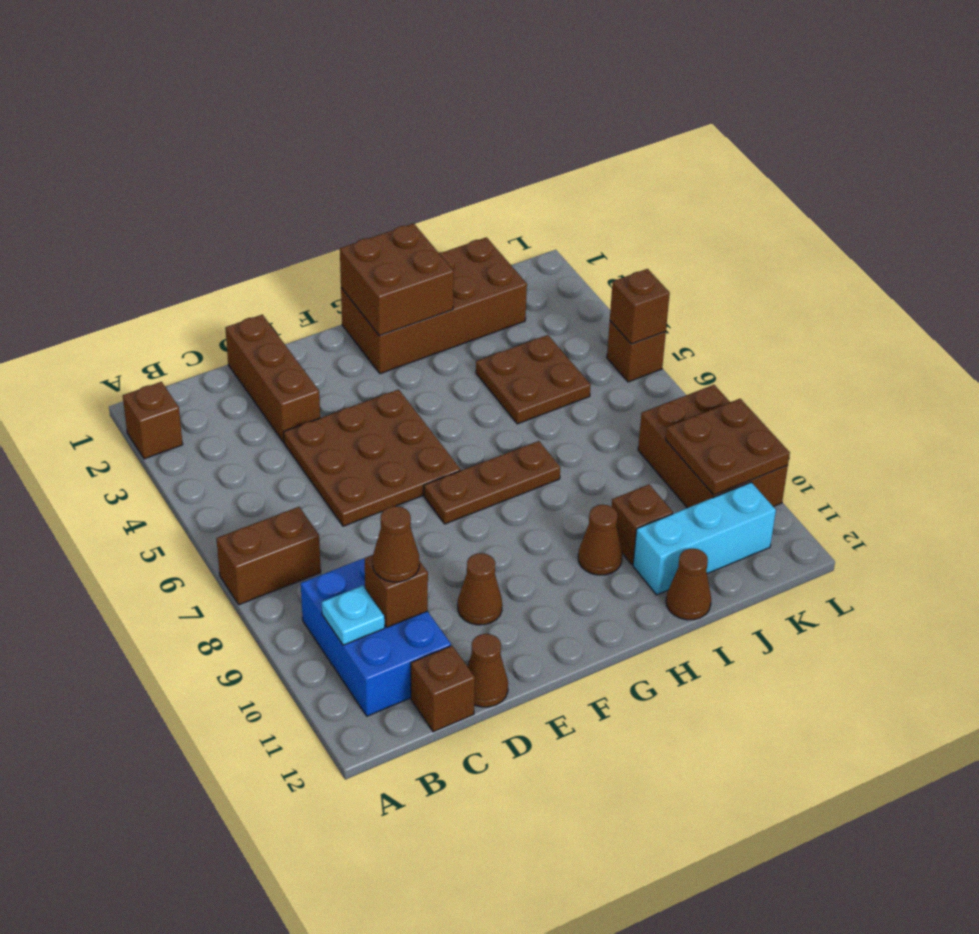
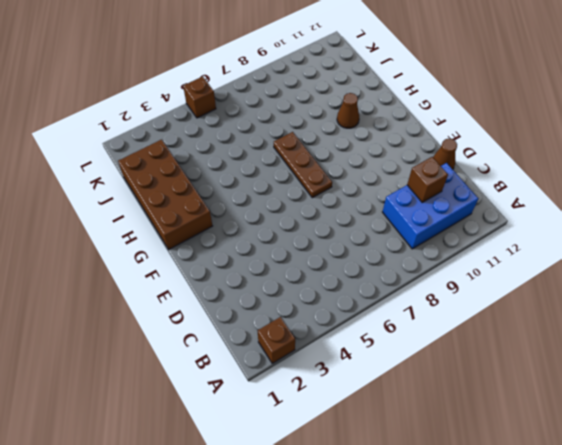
none -> brown brick A7:B7 level 1
none -> brown brick C12 level 1
none -> brown brick D1:D3 level 1

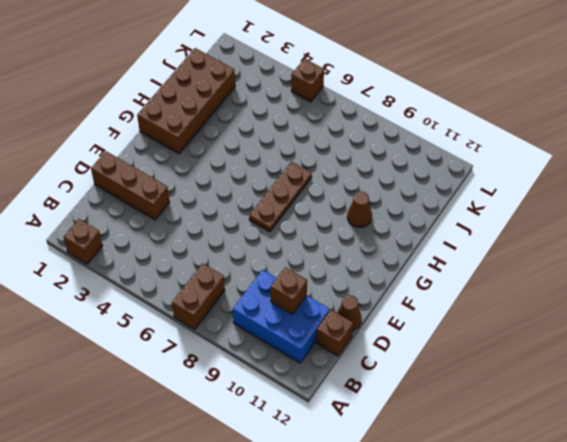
none -> brown plate D4:F6 level 1
none -> brown cone E10 level 1
none -> brown plate I4:J5 level 1

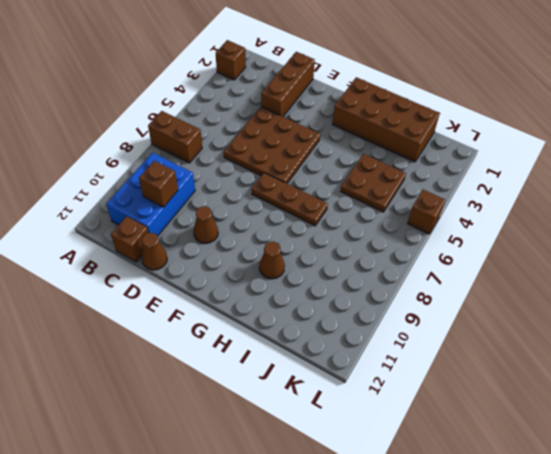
none -> brown brick I10 level 1
none -> cyan brick I11:K11 level 1
none -> brown cone I12 level 1

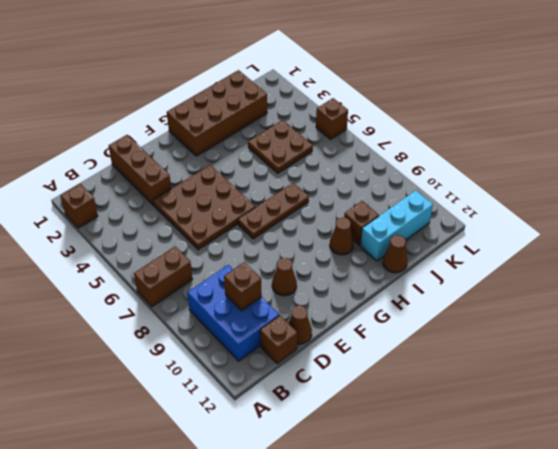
none -> brown brick K8:L10 level 1
none -> cyan plate B10 level 2
none -> brown brick G1:H2 level 2

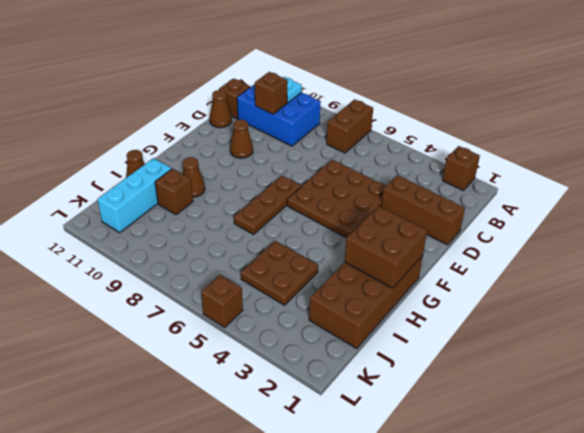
none -> brown brick K8:L10 level 1
none -> brown plate K9:L10 level 2
none -> brown brick L5 level 2

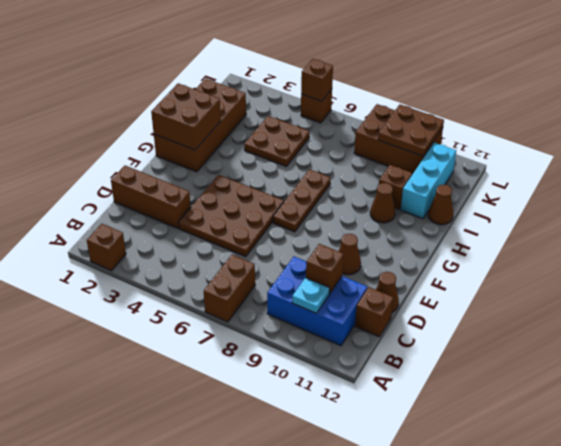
none -> brown cone C10 level 3

